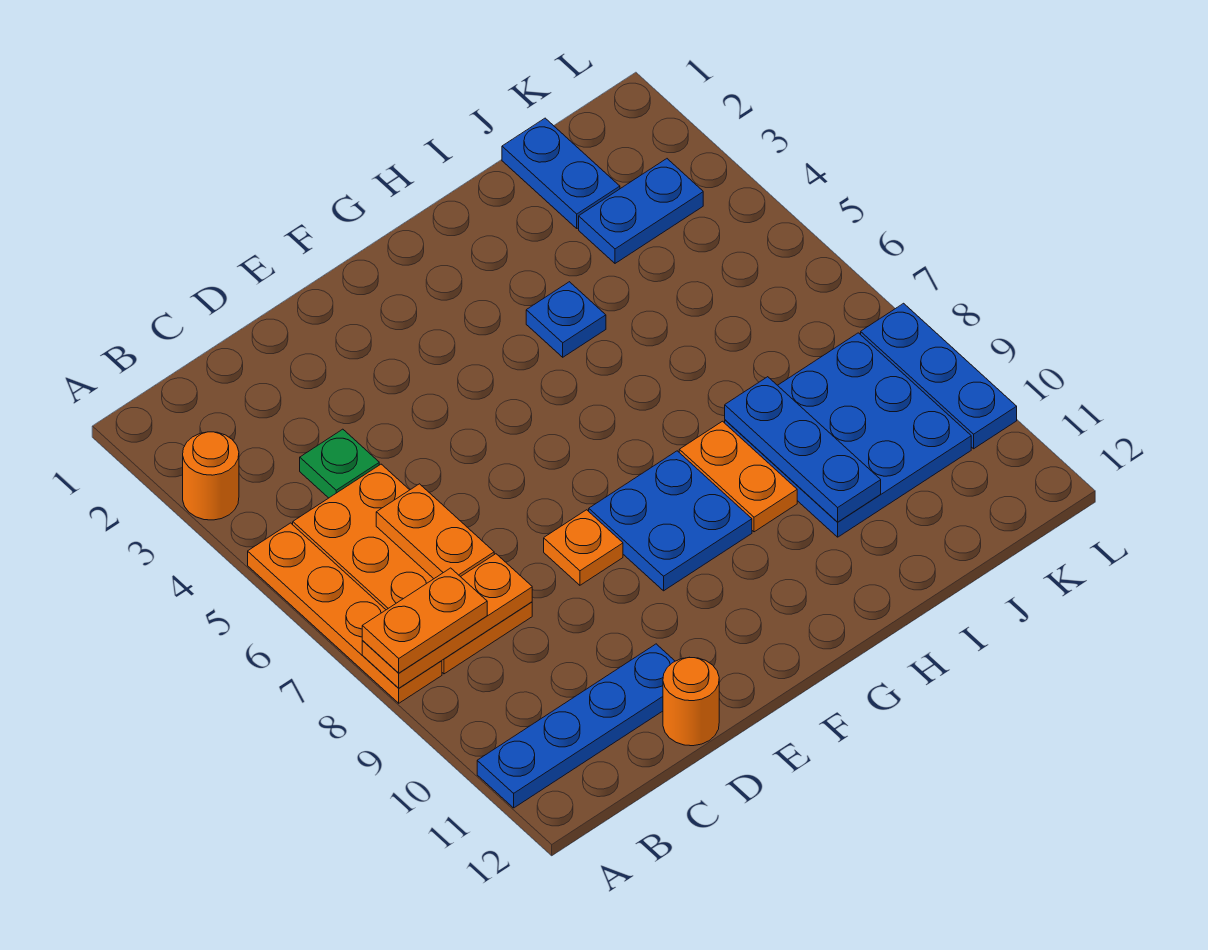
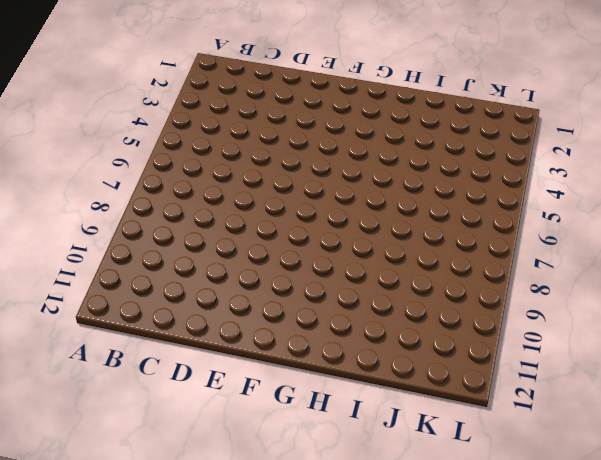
none -> orange round brick A3 level 1
none -> orange plate A5:A8 level 1
none -> blue plate A11:D11 level 1

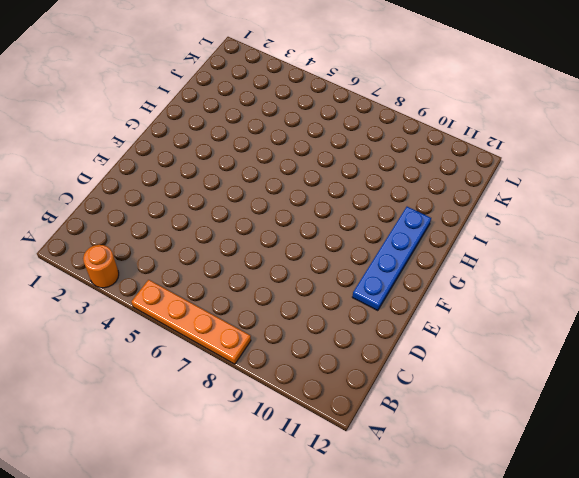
blue plate E11:H11 level 1 -> blue plate A11:D11 level 1
none -> orange plate B5:C8 level 1
none -> green plate C4 level 1
none -> orange round brick D12 level 1

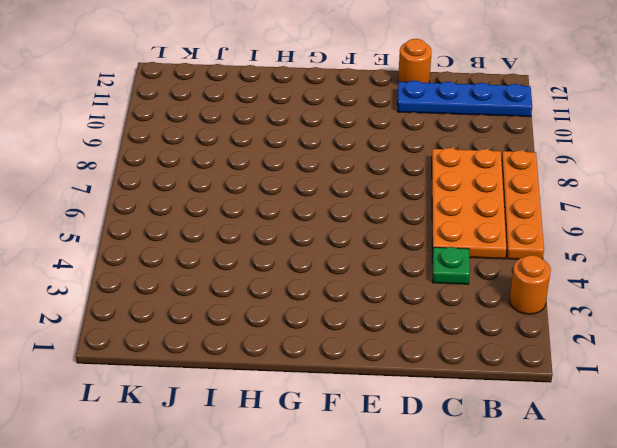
none -> orange plate E8 level 1
none -> blue plate F8:G9 level 1
none -> blue plate H4 level 1

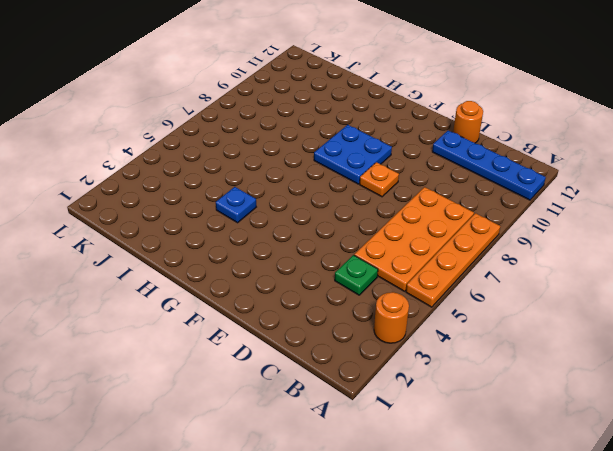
none -> orange plate H8:H9 level 1
none -> blue plate I8:K10 level 1
none -> blue plate J1:J2 level 1

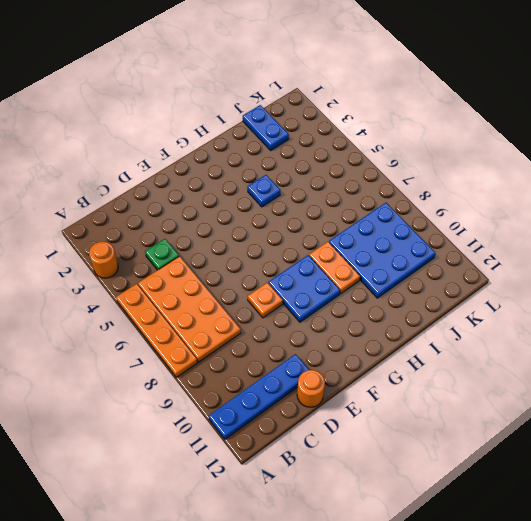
none -> blue plate J3:K3 level 1
none -> blue plate L8:L10 level 1
none -> orange plate A8:C8 level 2

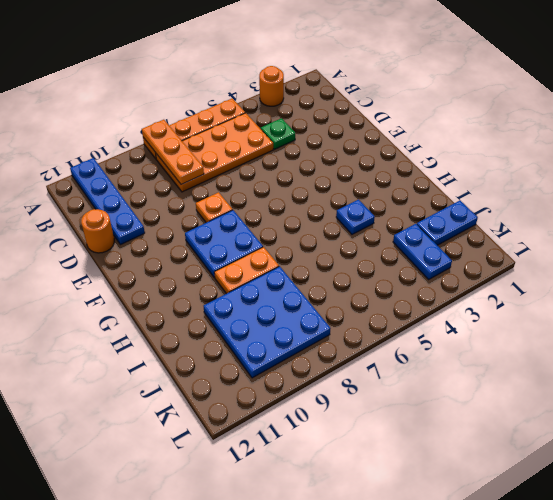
none -> blue plate L8:L10 level 1
none -> orange plate C6:C7 level 2
none -> blue plate I8:I10 level 2

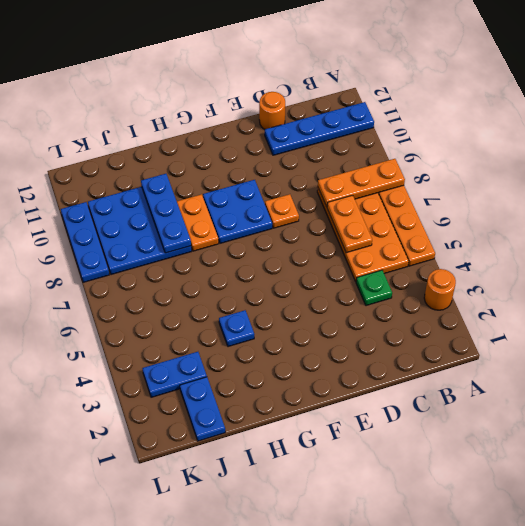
none -> orange plate A8:B8 level 3

